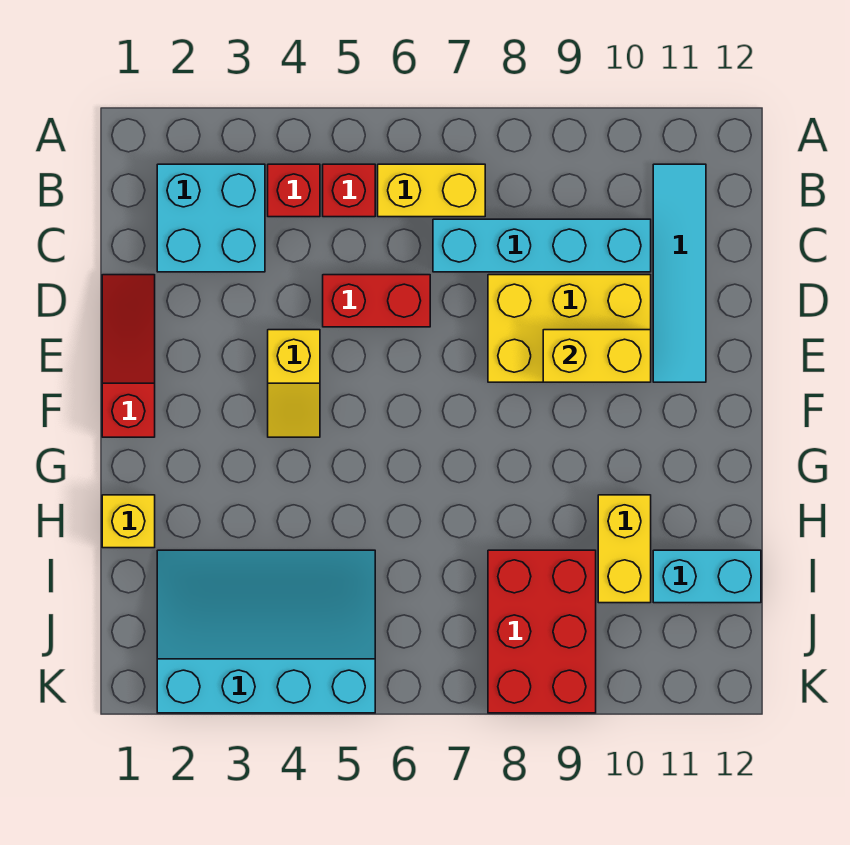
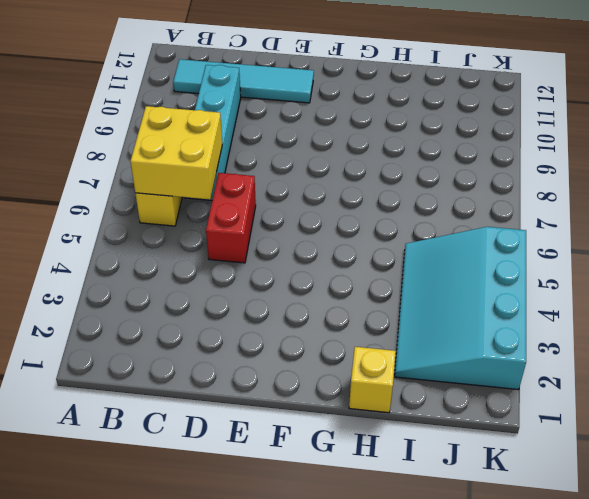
yellow brick B6:C7 level 2 -> none
none -> cyan brick B2:C3 level 1
none -> red brick B4 level 1
none -> red brick B5 level 1

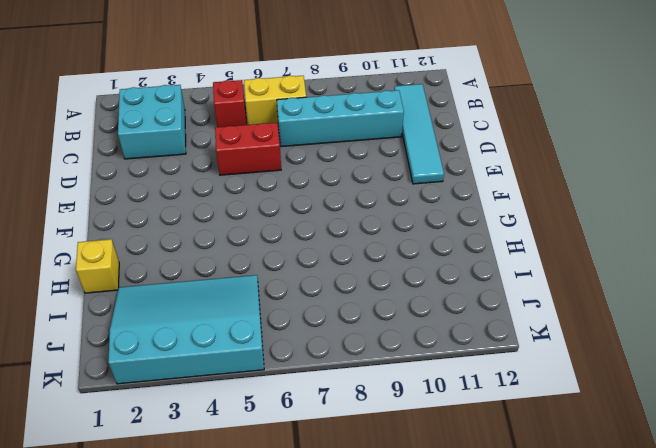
none -> red brick B4 level 1
none -> red slope D1:F1 level 1 top F
none -> yellow brick D8:E10 level 1

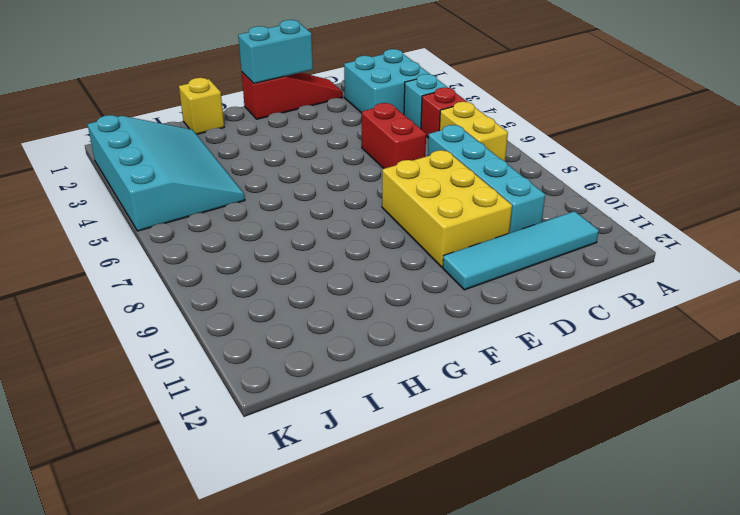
cyan brick B4 level 1 -> red brick B4 level 1
cyan brick E1:F1 level 2 -> cyan brick I11:I12 level 1
none -> yellow slope E4:F4 level 1 top E
none -> yellow brick H10:I10 level 1
none -> red brick I8:K9 level 1

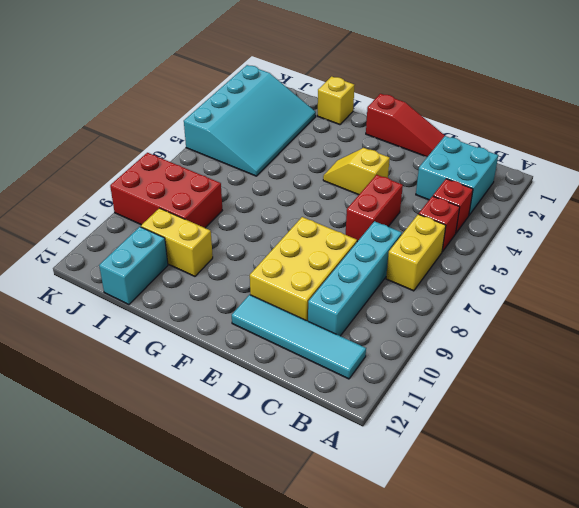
none -> yellow brick E9:E10 level 2

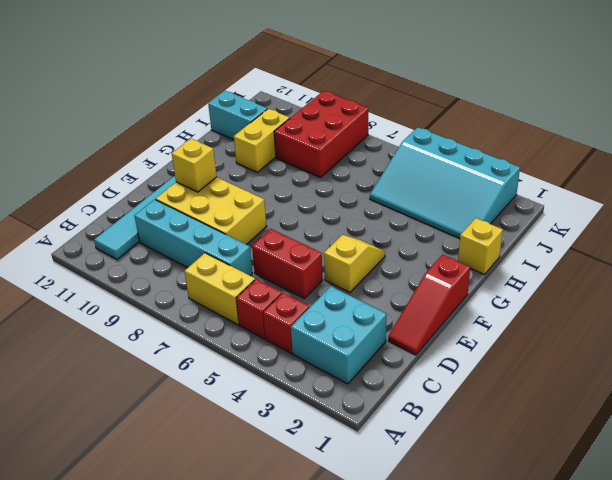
yellow brick E10 level 2 -> yellow brick E9:E10 level 2

